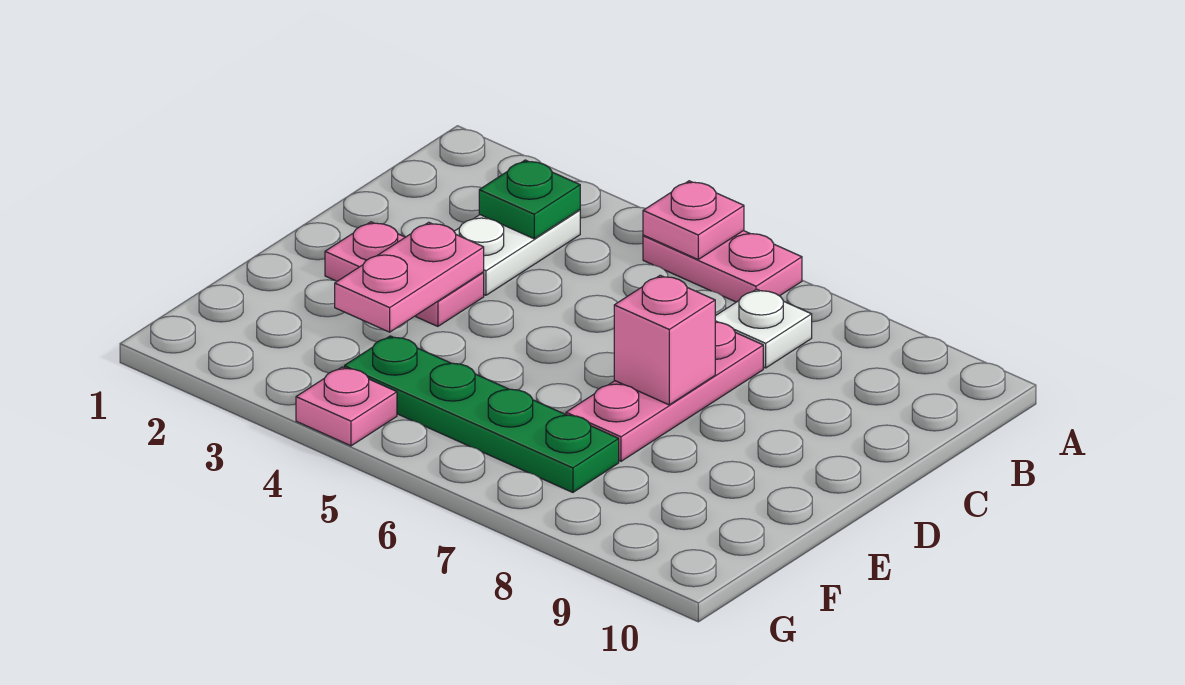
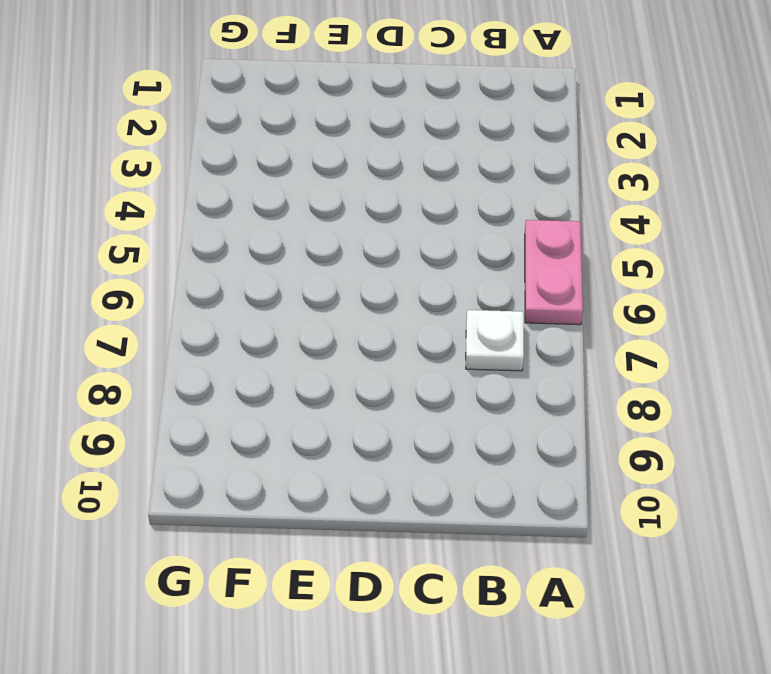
none -> white plate B3:C3 level 1
none -> pink plate C7:E7 level 1

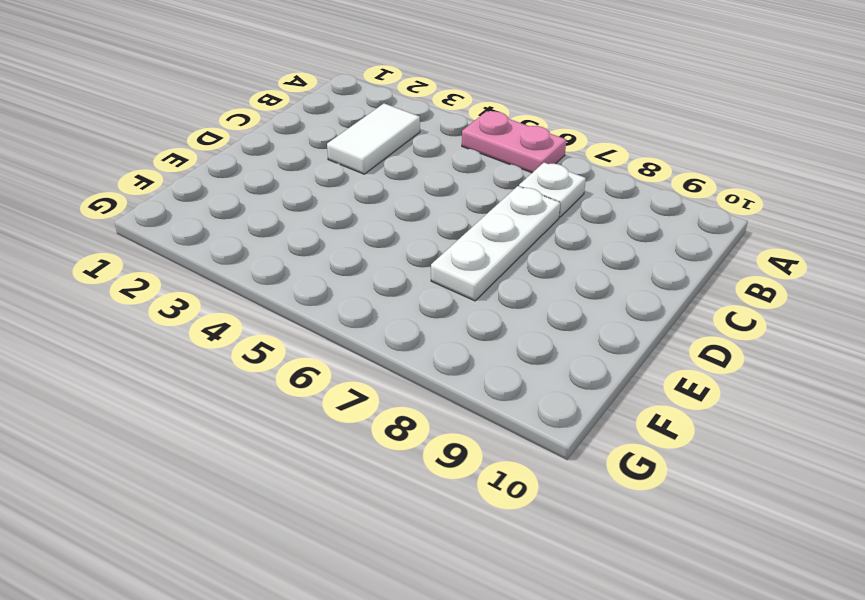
white tile B3:C3 level 1 -> white plate B3:C3 level 1
white plate C7:E7 level 1 -> pink plate C7:E7 level 1
none -> pink plate D2:D3 level 1
none -> green plate F4:F7 level 1

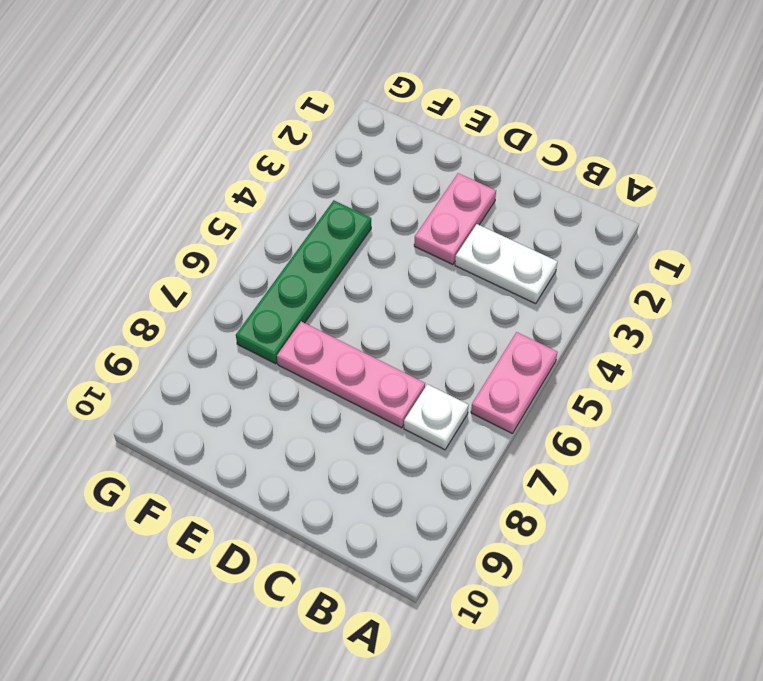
none -> pink plate G4 level 1
none -> pink plate A5 level 2

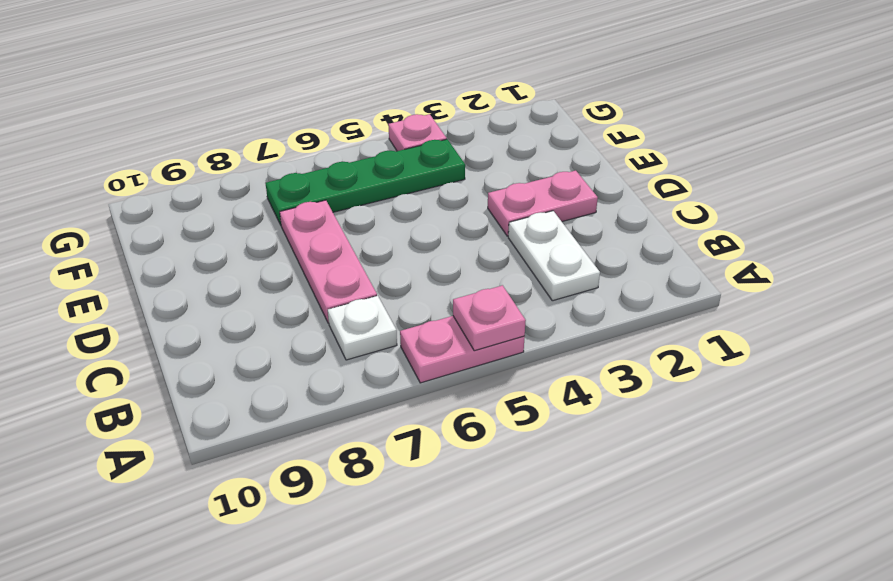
none -> green plate B3 level 2
none -> pink plate D3:E3 level 2

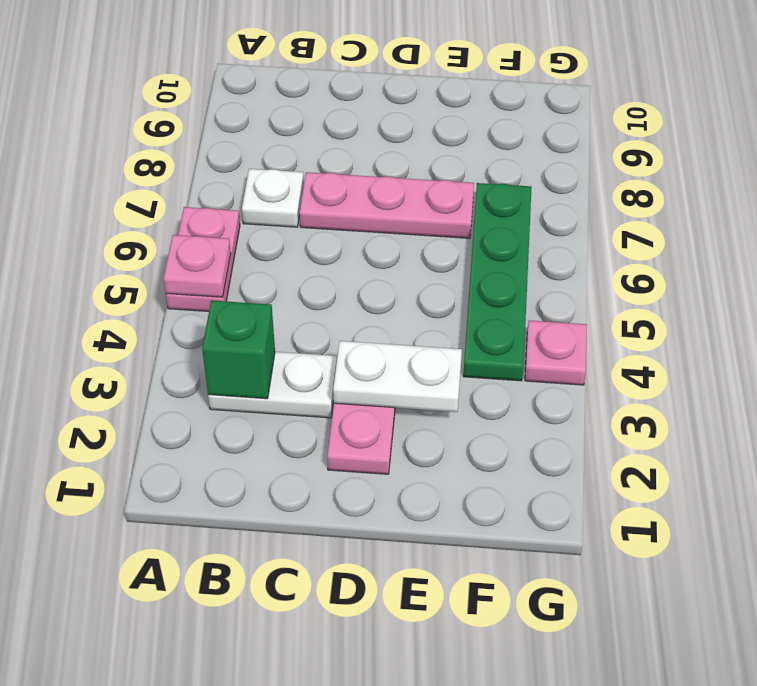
green brick B3 level 2 -> green plate B3 level 2
white plate D3:E3 level 2 -> pink plate D3:E3 level 2
none -> pink brick D7 level 2

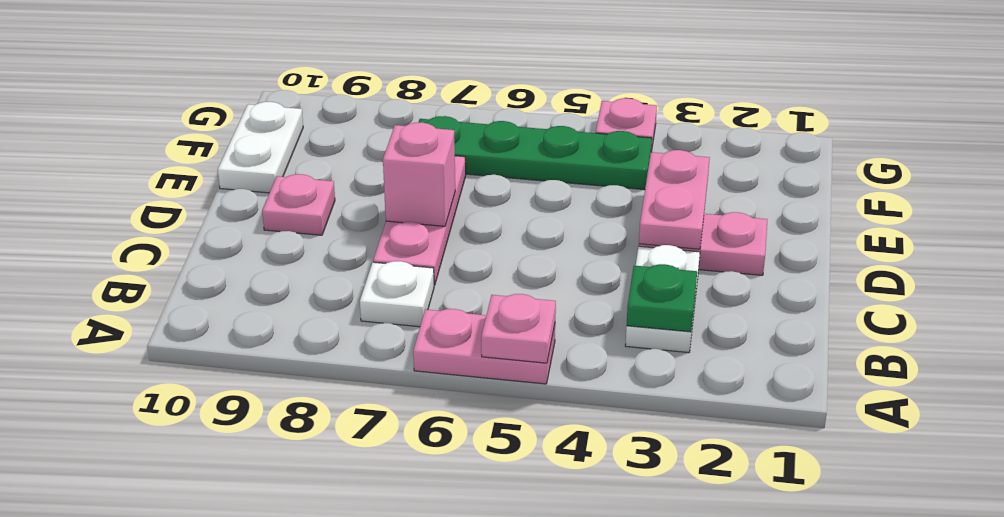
pink plate D9 level 1 -> none
white plate E10:F10 level 1 -> none

